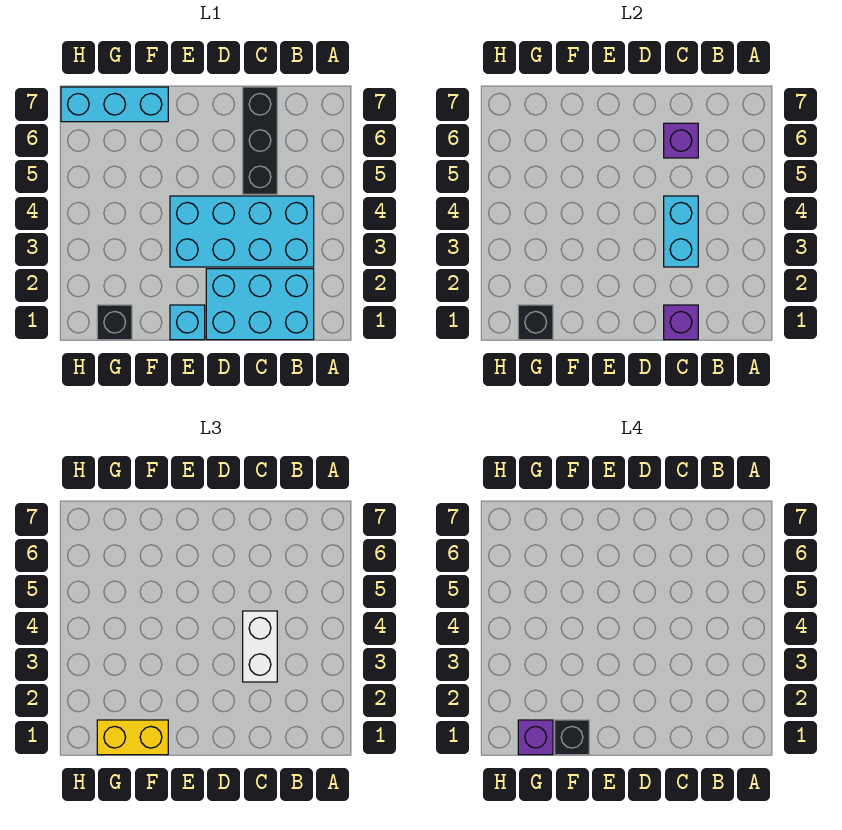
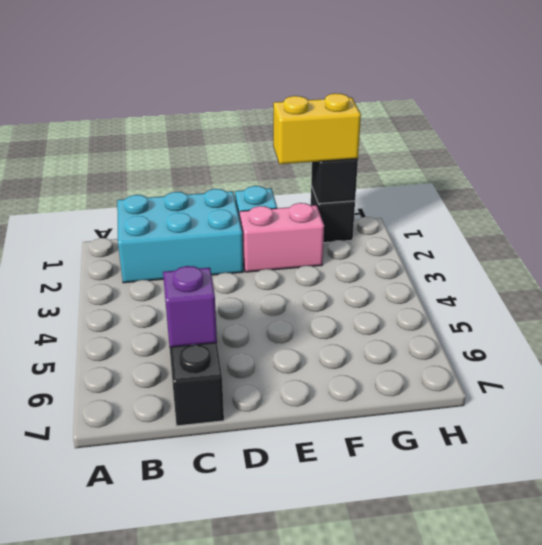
pink brick E2:F2 level 1 -> none
none -> cyan brick B3:E4 level 1
none -> cyan brick F7:H7 level 1
none -> purple brick C1 level 2

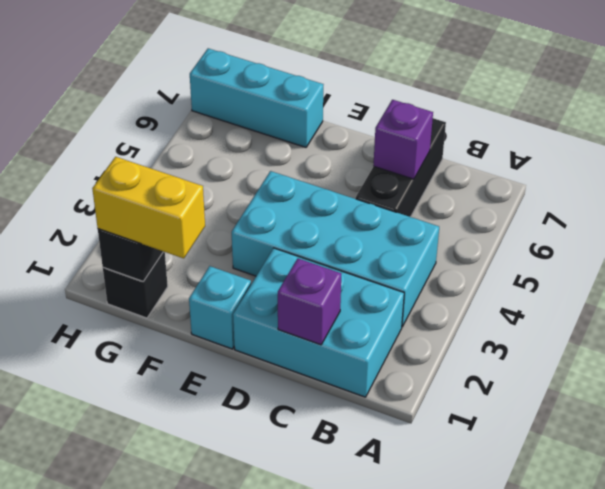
none -> cyan brick C3:C4 level 2
none -> white brick C3:C4 level 3
none -> black brick F1 level 4

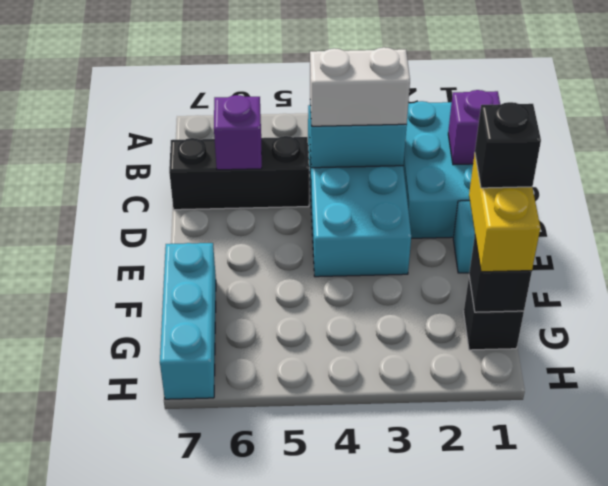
none -> purple brick G1 level 4

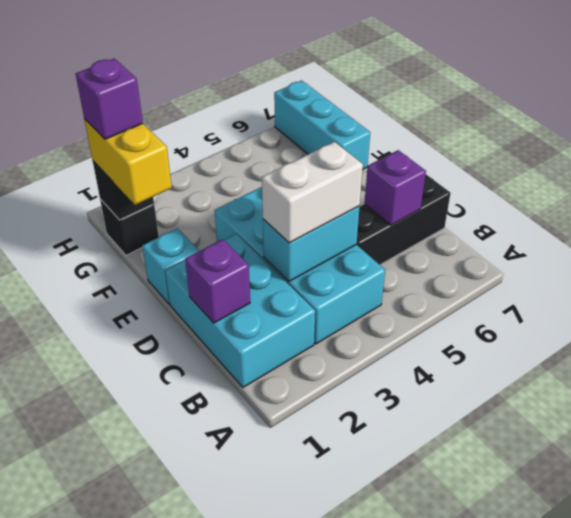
none -> black brick F1 level 4

